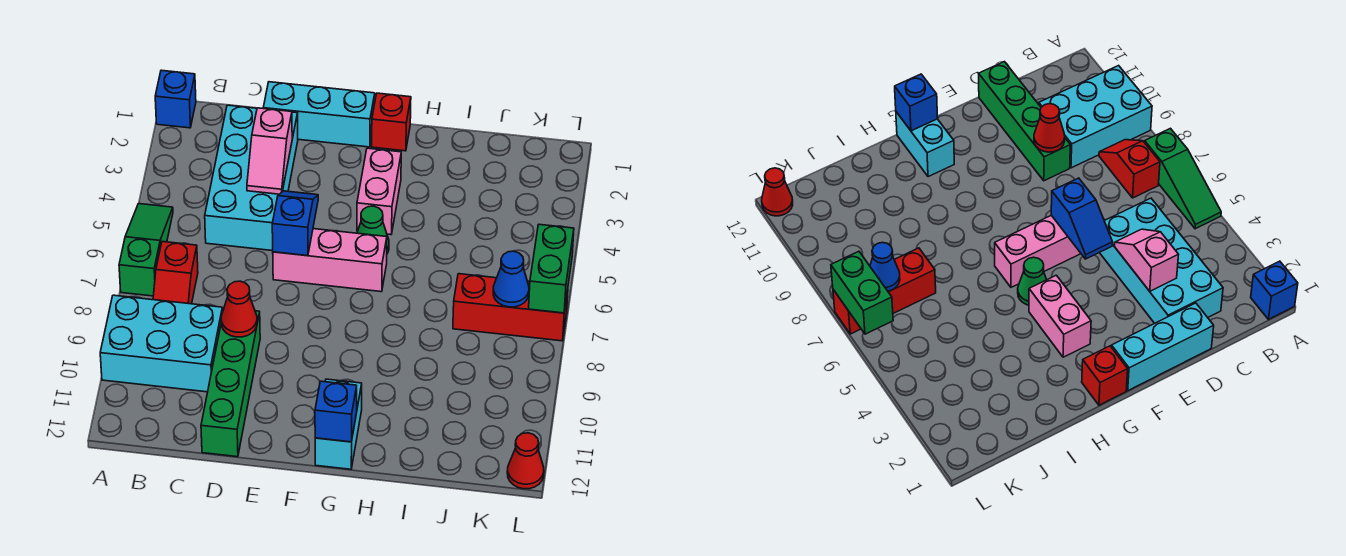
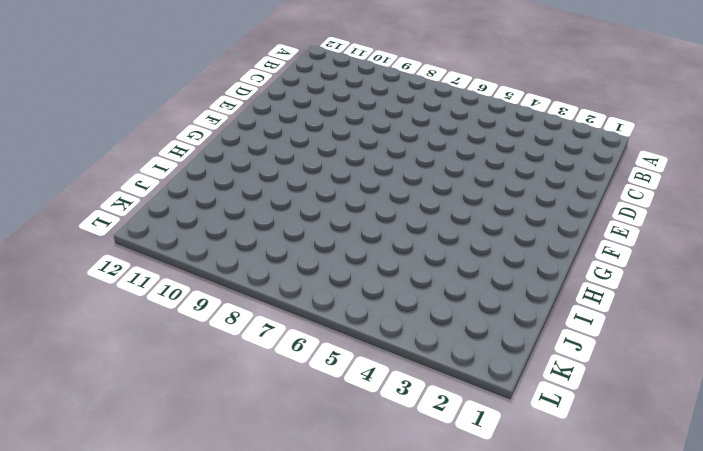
none -> blue brick A1 level 1
none -> green slope A5:A7 level 1 top 7
none -> cyan brick A9:C10 level 1

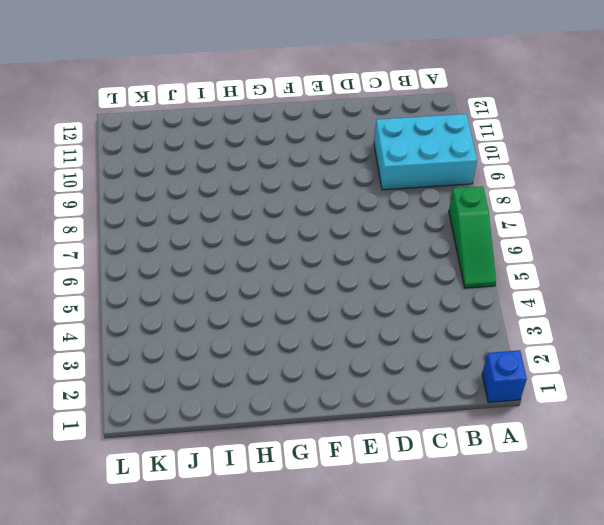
none -> red slope B7:B8 level 1 top 7
none -> cyan brick C2:D5 level 1
none -> cyan brick D1:F1 level 1

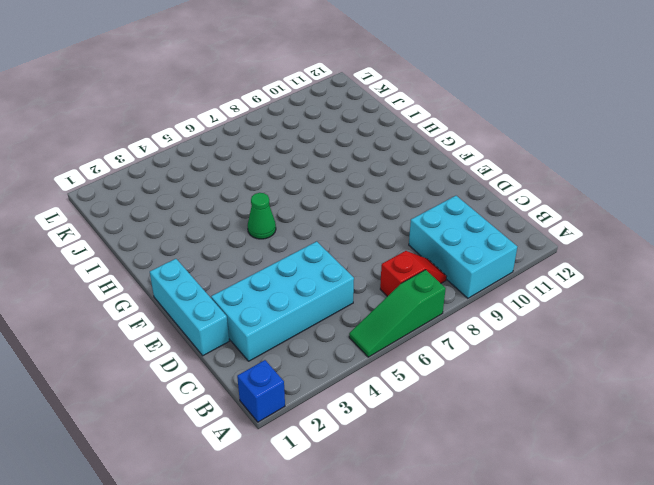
none -> green brick D9:D12 level 1
none -> pink brick E6:G6 level 1
none -> red brick G1 level 1

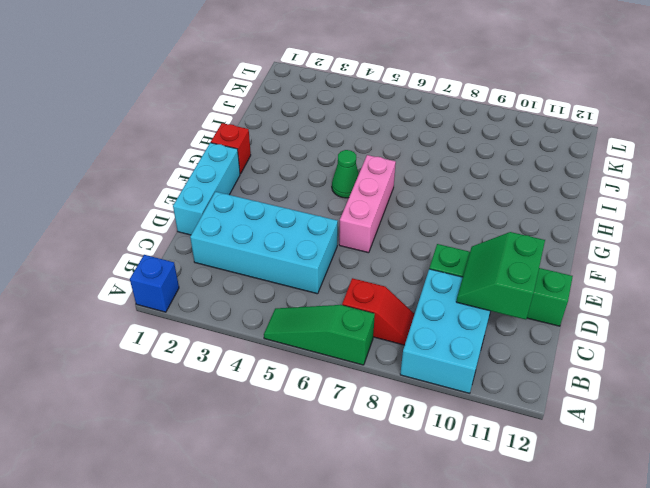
green slope C10:D11 level 2 top 11 -> none
none -> pink brick G3:G4 level 1
none -> cyan brick G11:G12 level 1
none -> red brick J7:L7 level 1

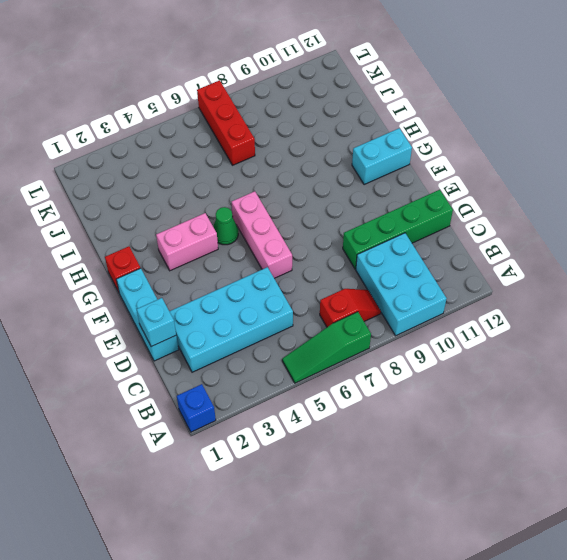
cyan brick D1 level 2 -> none
none -> red cone L12 level 1
none -> pink slope D3:D4 level 2 top 3
none -> red cone D9 level 2

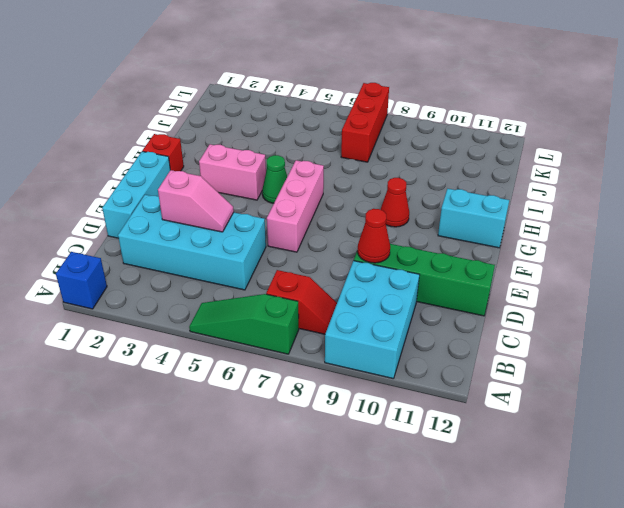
red cone G9 level 1 -> red cone L12 level 1
none -> blue slope E5:E6 level 2 top 6
none -> blue brick G12 level 2
none -> blue cone K7 level 2

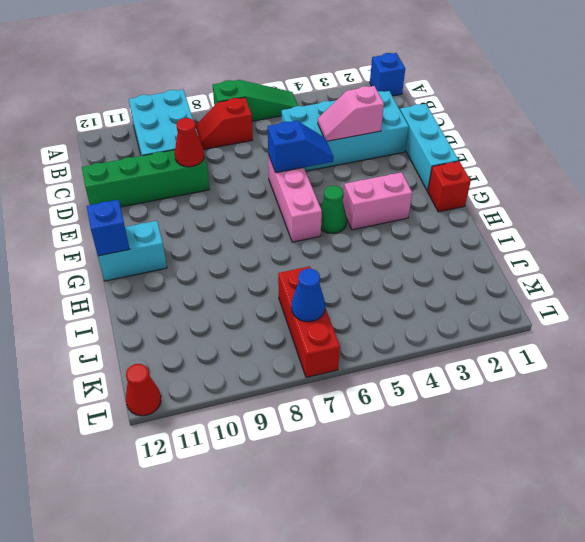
none -> green brick L6:L7 level 2

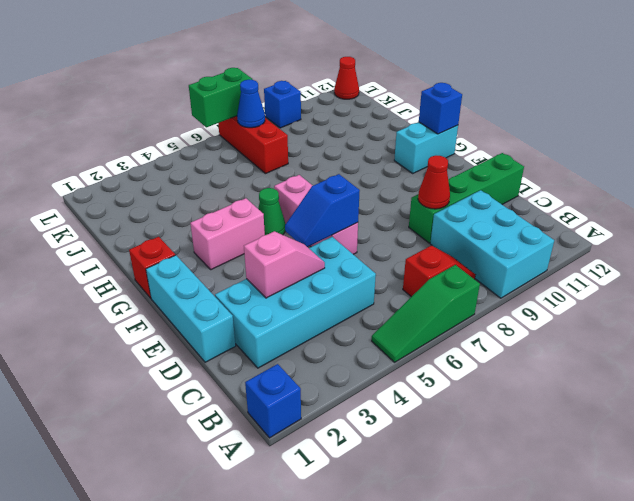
blue brick L9 level 1 -> none

